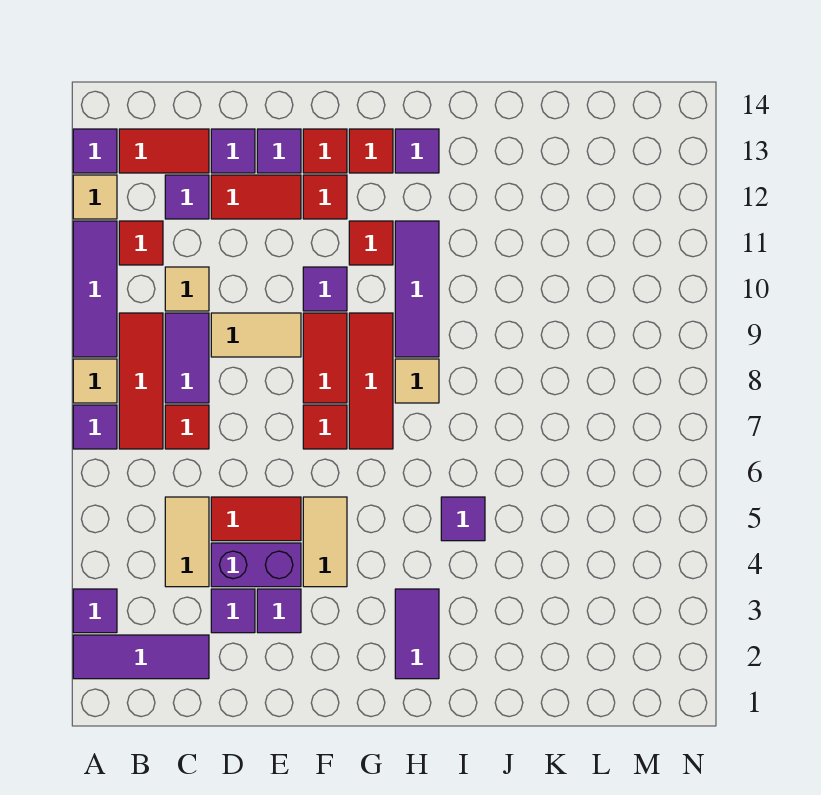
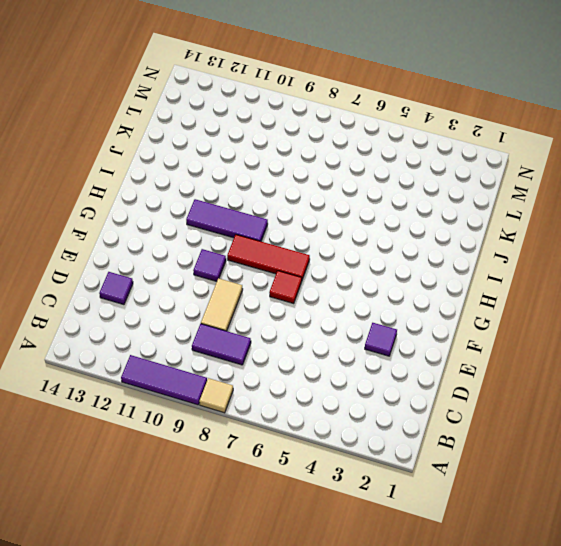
none -> purple tile A2:C2 level 1
none -> purple tile A3 level 1
none -> purple tile A7 level 1
none -> tan tile A12 level 1

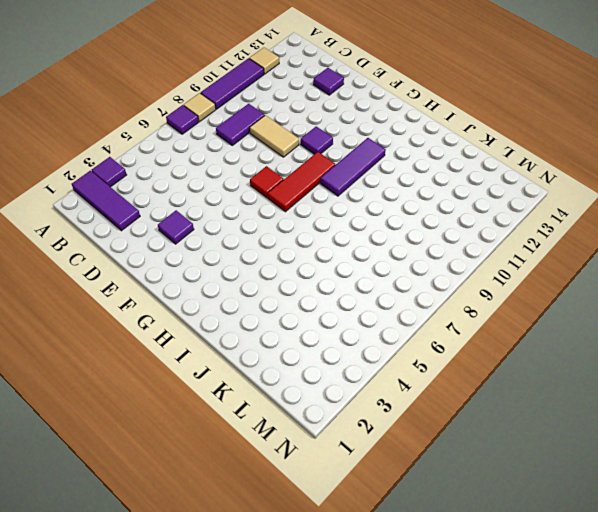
none -> purple tile A13 level 1
none -> red tile B7:B9 level 1
none -> red tile B11 level 1
none -> red tile B13:C13 level 1

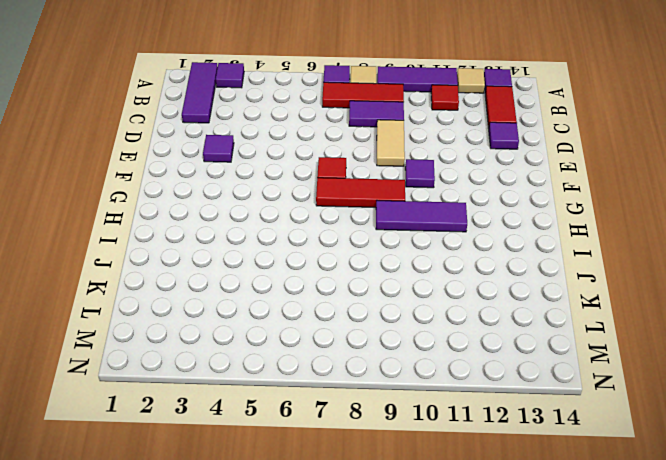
none -> tan tile C4:C5 level 1
none -> red tile C7 level 1
none -> tan tile C10 level 1
none -> purple tile C12 level 1

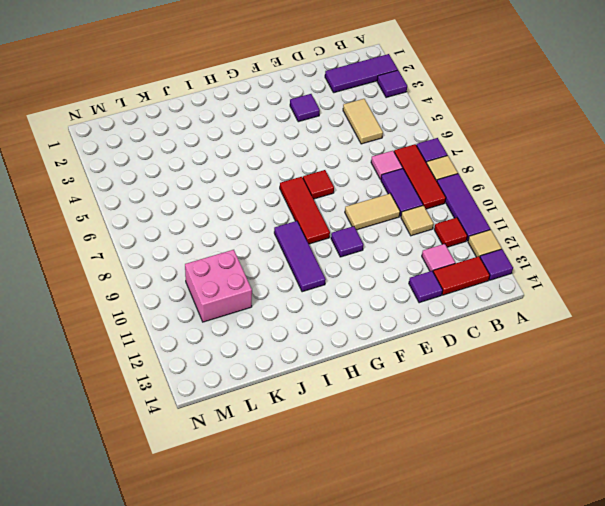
pink tile C7 level 1 -> red tile C7 level 1
pink tile C12 level 1 -> purple tile C12 level 1
pink brick K10:L11 level 1 -> none
none -> purple tile D3 level 1
none -> purple brick D4:E4 level 1
none -> red tile D5:E5 level 1
none -> red tile D12:E12 level 1

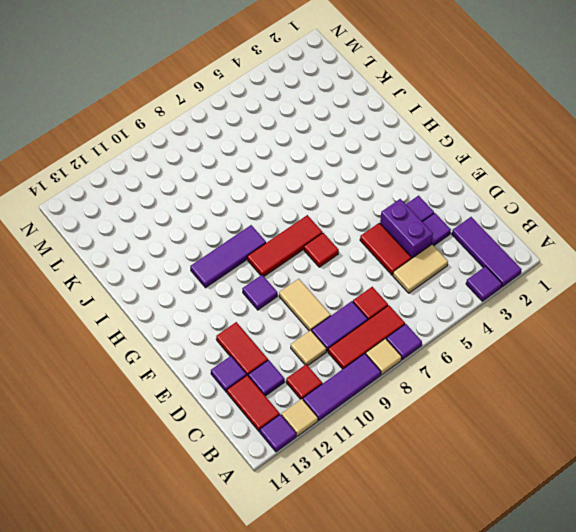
none -> purple tile E13 level 1
none -> tan tile F4:F5 level 1
none -> red tile F8:F9 level 1
none -> red tile F12 level 1

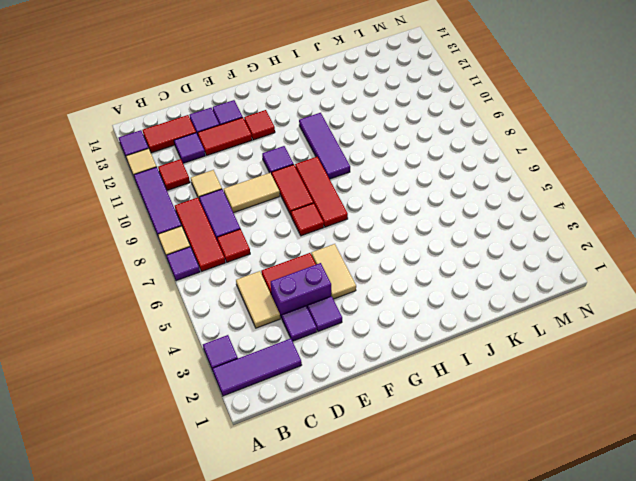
none -> red tile F13 level 1
none -> red tile G11 level 1
none -> red tile G13 level 1
none -> purple tile H2:H3 level 1

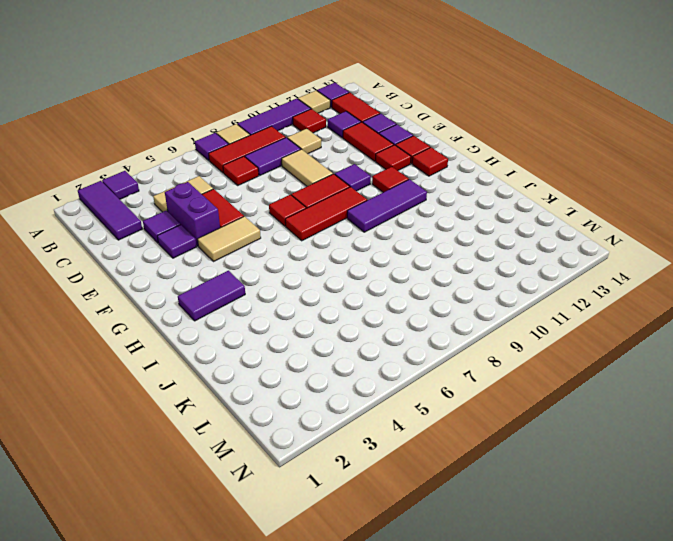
none -> tan tile H8 level 1
none -> purple tile H13 level 1
none -> purple tile I5 level 1

